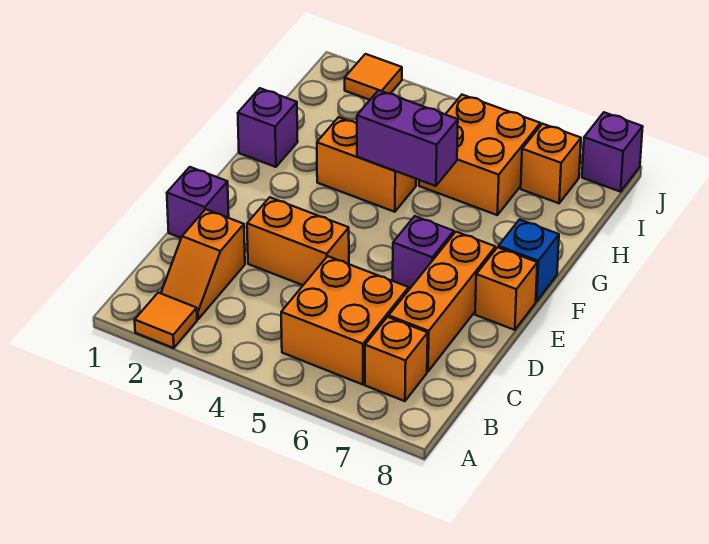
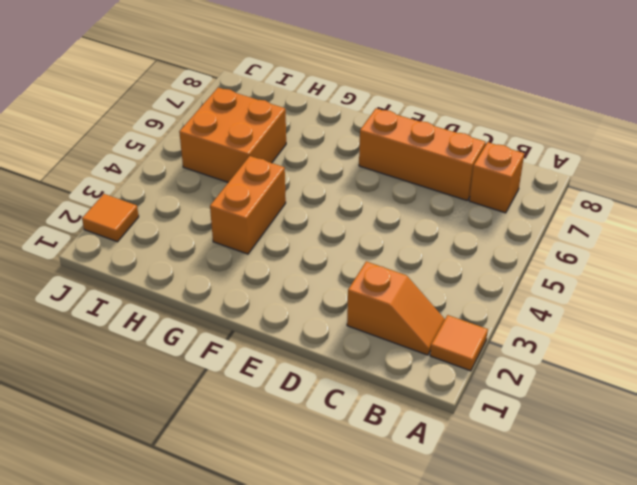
none -> orange brick B5:C6 level 1
none -> purple brick D1 level 1
none -> orange brick D3:D4 level 1

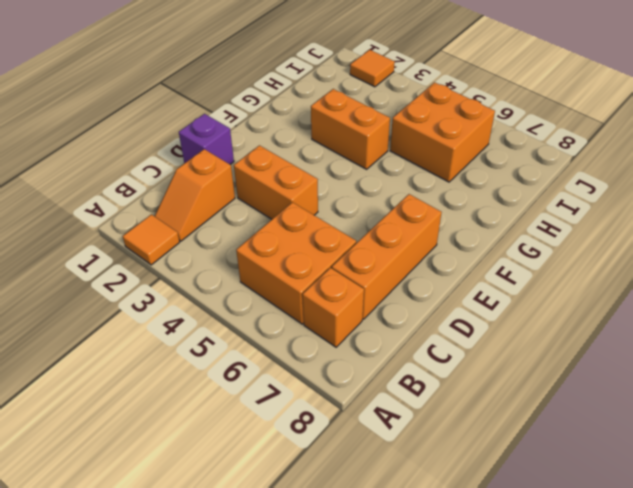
none -> purple brick E6 level 1
none -> orange brick E8 level 1
none -> blue brick F8 level 1

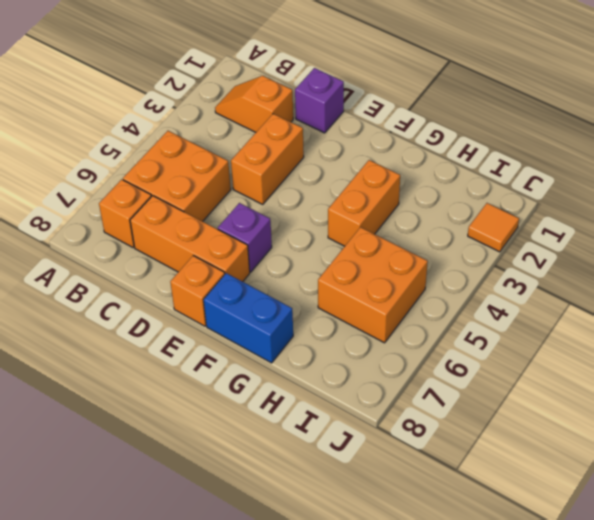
blue brick F8:G8 level 1 -> blue brick F8 level 1
none -> orange tile A2 level 1
none -> purple brick G1 level 1
none -> orange brick I7 level 1

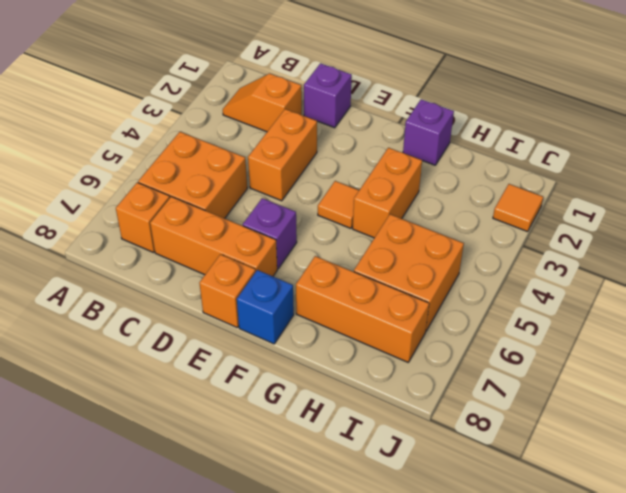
orange tile F4 level 1 -> orange tile A2 level 1
orange brick G7:I7 level 1 -> orange brick I7 level 1
none -> purple brick J8 level 1
none -> purple brick G4:G5 level 2

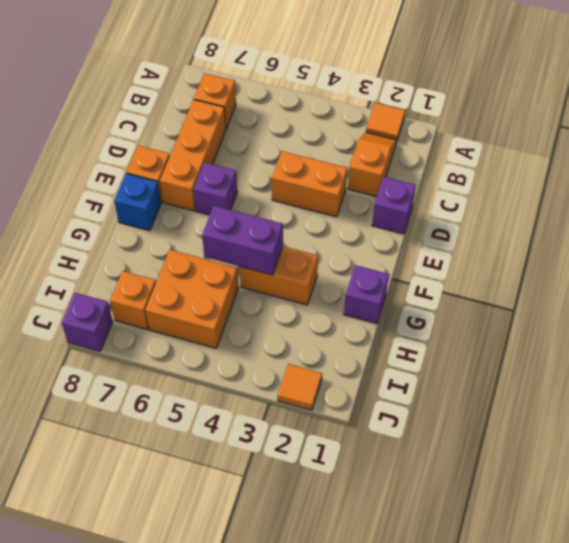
none -> orange brick B5:C6 level 1

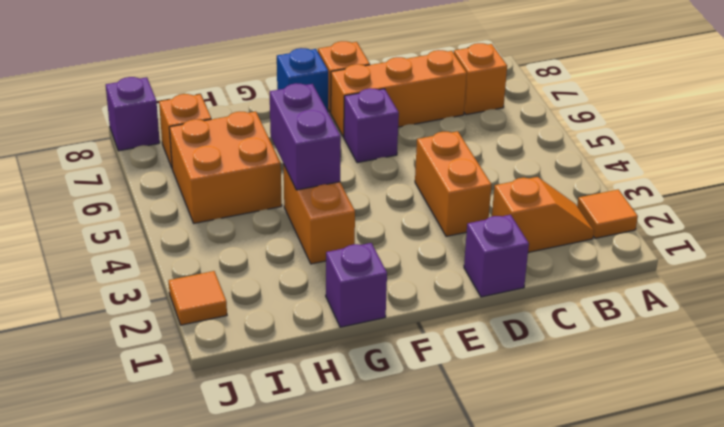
none -> orange brick B5:C6 level 1

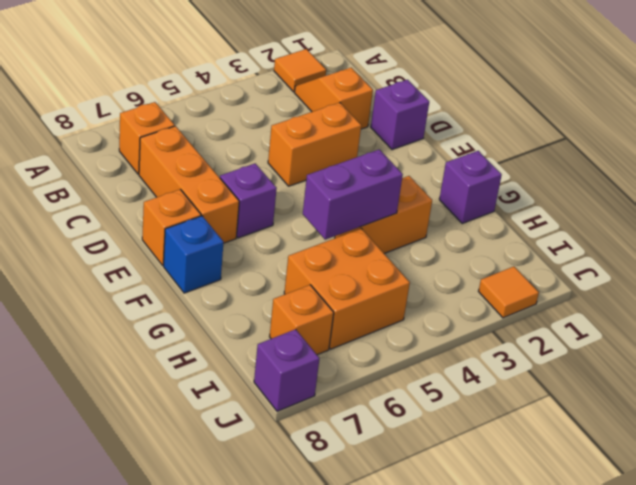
none -> orange brick B5:C6 level 1

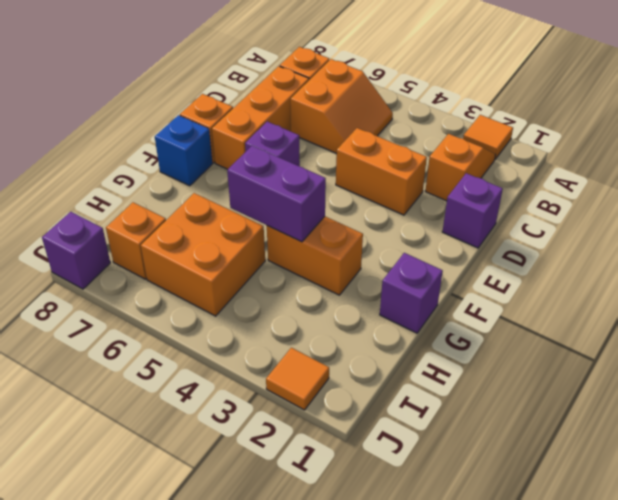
orange slope B5:C6 level 1 top 6 -> orange brick B5:C6 level 1

